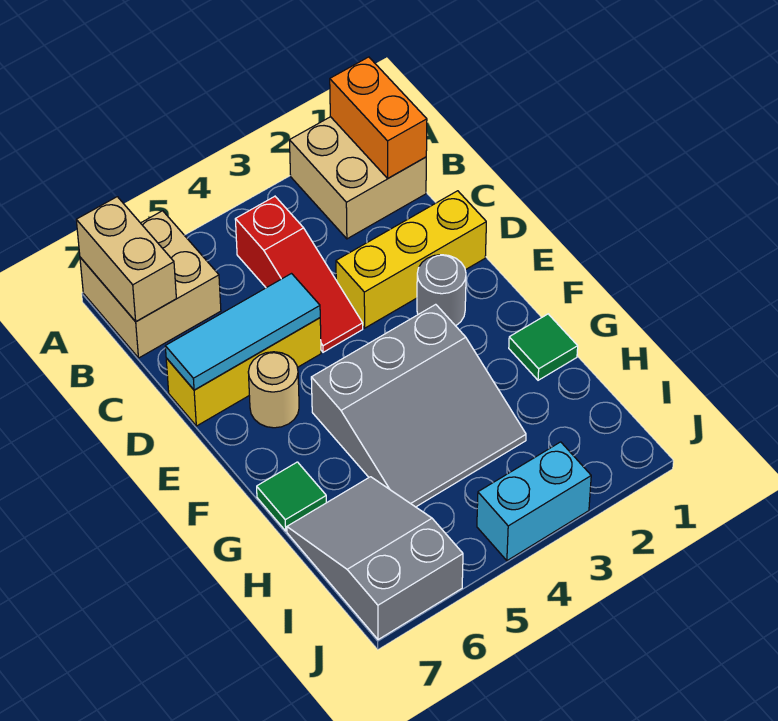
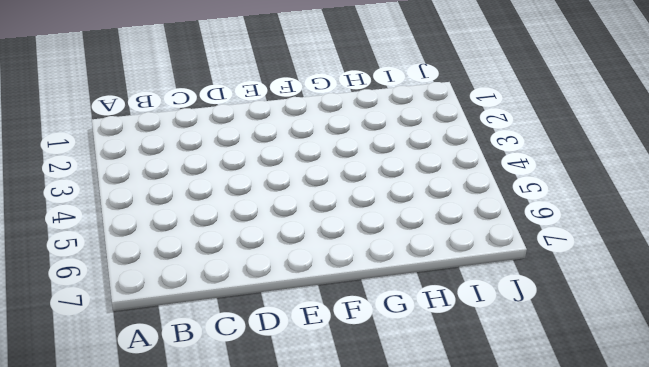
none -> tan brick A1:B2 level 1
none -> tan brick A6:B7 level 1
none -> red slope B4:D4 level 1 top B

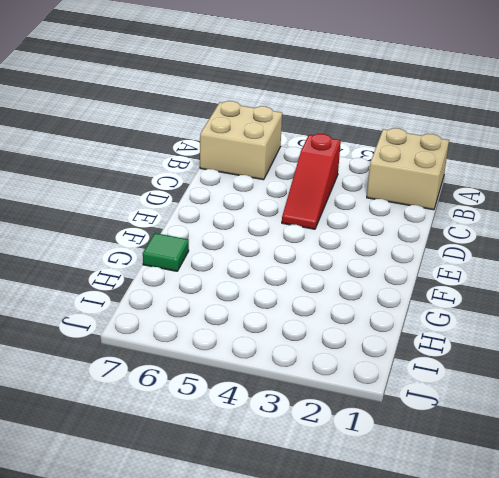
none -> yellow brick D1:D3 level 1
none -> yellow brick D5:D7 level 1
none -> grey round brick E2 level 1

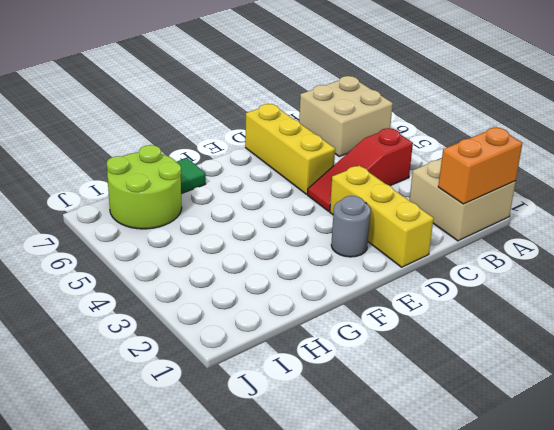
lime round brick H6:I7 level 1 -> grey slope H6:J7 level 1 top J
none -> tan round brick E6 level 1
none -> grey slope F3:H5 level 1 top F
none -> green tile G1 level 1

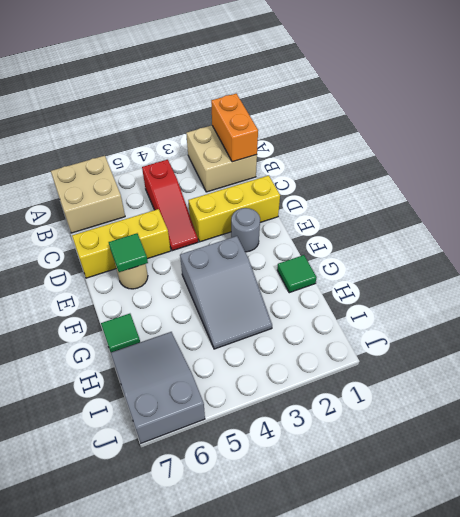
green tile E6 level 2 -> none
grey slope F3:H4 level 1 top F -> grey slope F3:H5 level 1 top F
none -> cyan brick J3:J4 level 1
none -> tan brick A7:B7 level 2
none -> cyan tile D5:D7 level 2

